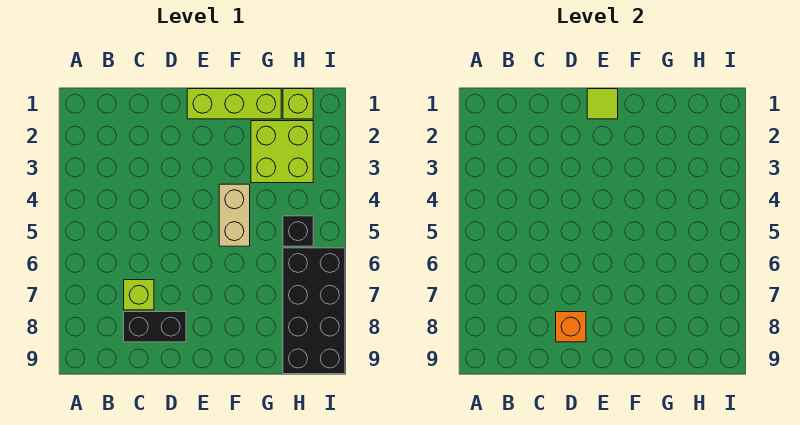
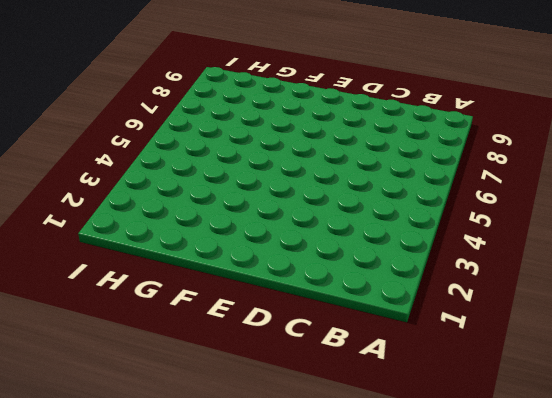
none -> lime brick C7 level 1
none -> black brick C8:D8 level 1

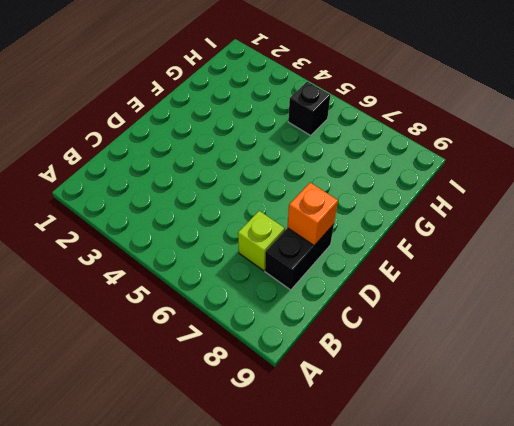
none -> lime brick E1:G1 level 1
none -> tan brick F4:F5 level 1

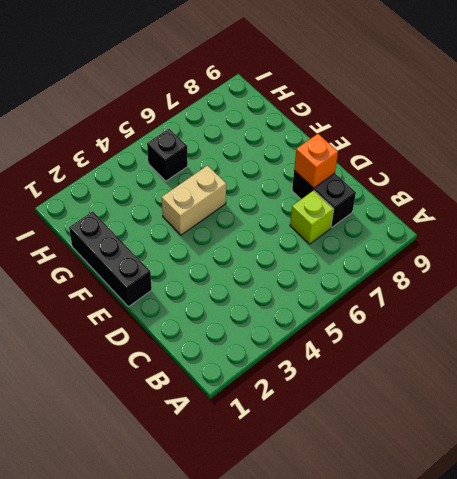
black brick E1:G1 level 1 -> lime brick E1:G1 level 1
none -> lime brick G2:H3 level 1
none -> lime brick H1 level 1

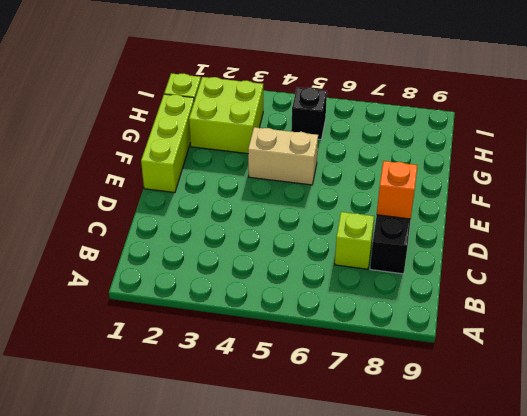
none -> black brick H6:I9 level 1
none -> lime tile E1 level 2

